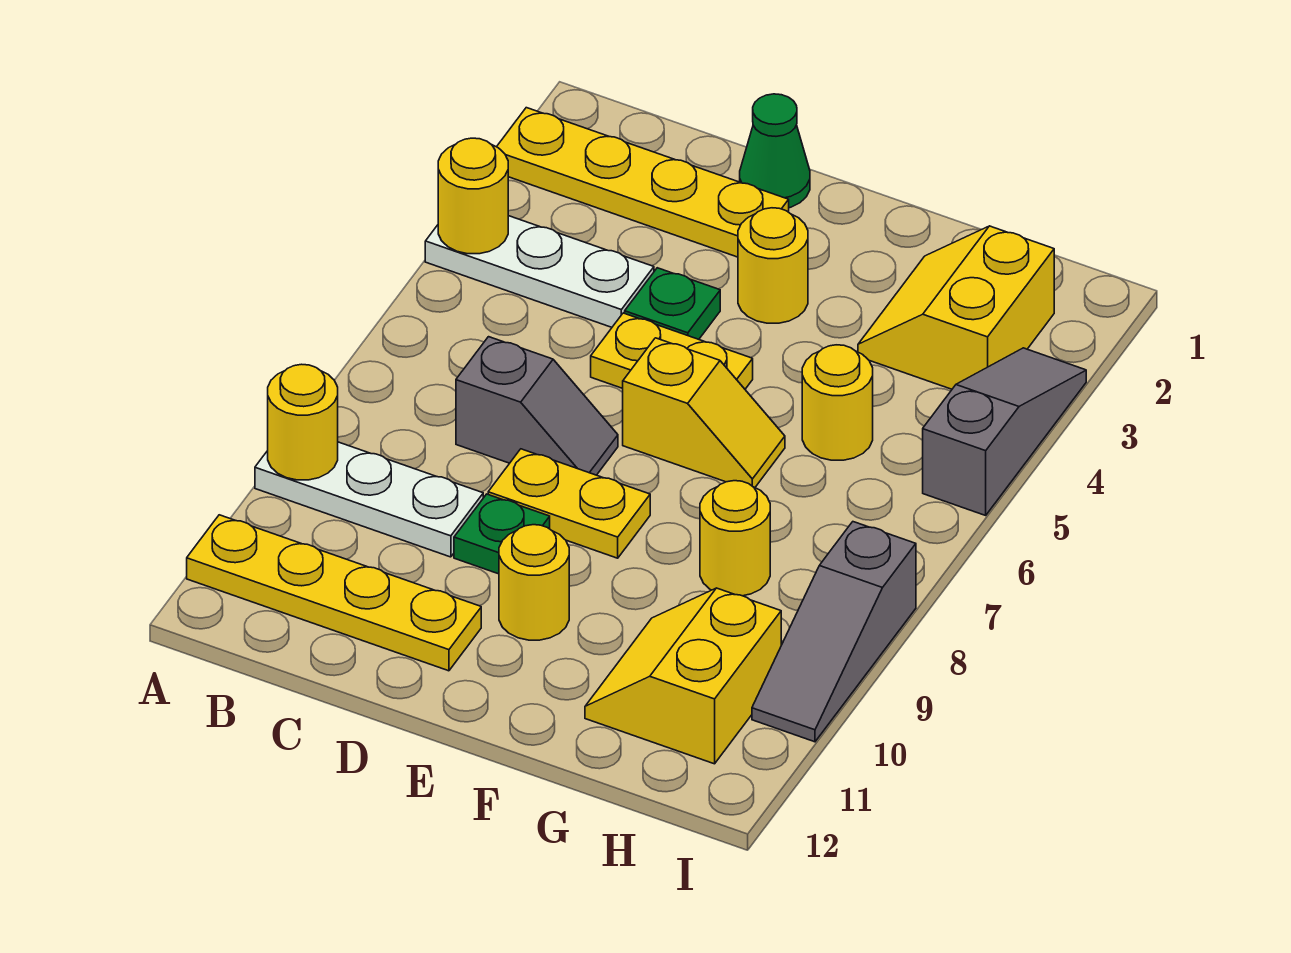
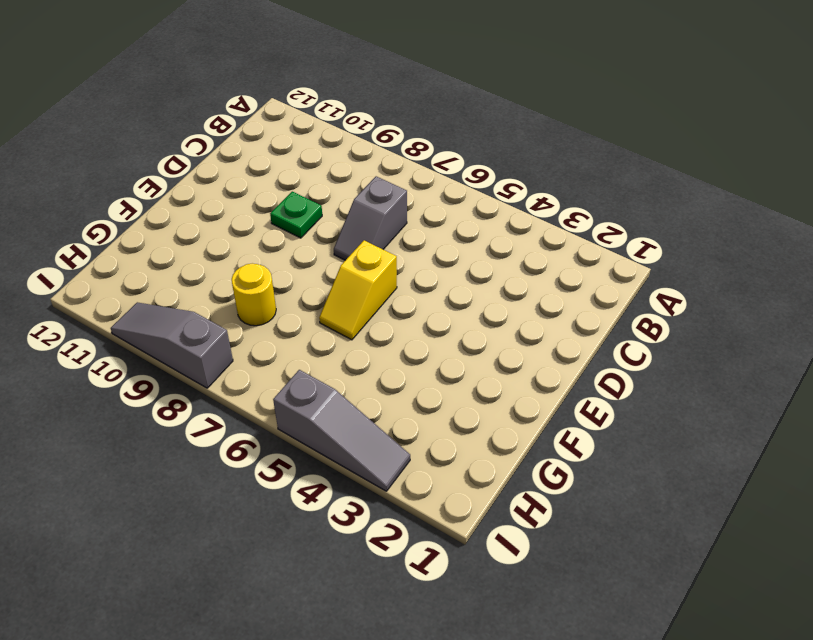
none -> yellow plate A2:D2 level 1
none -> white plate A4:C4 level 1
none -> white plate A9:C9 level 1

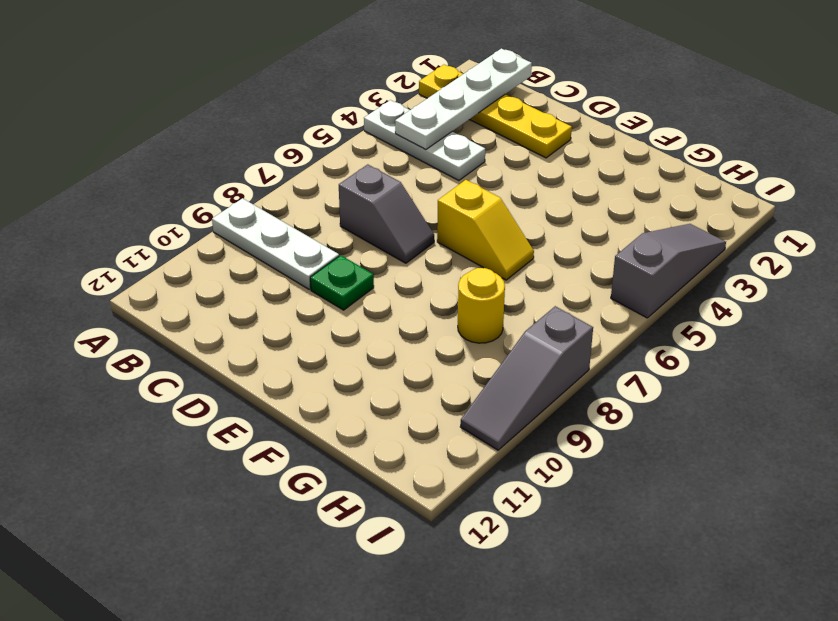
white plate B1:B4 level 2 -> none
none -> yellow plate A11:D11 level 1
none -> green cone D1 level 1
none -> green plate D4 level 1

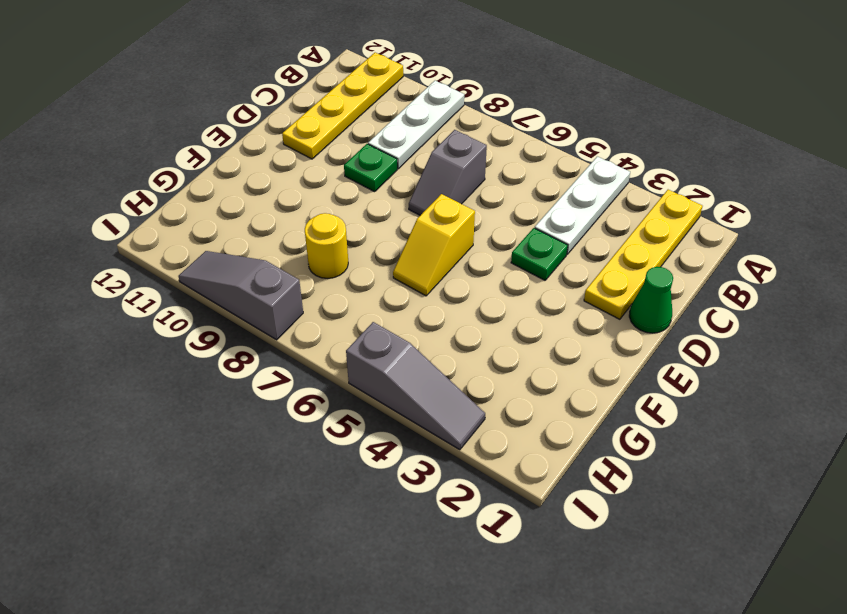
none -> yellow plate D5:E5 level 1
none -> yellow plate D8:E8 level 1
none -> yellow round brick E3 level 1

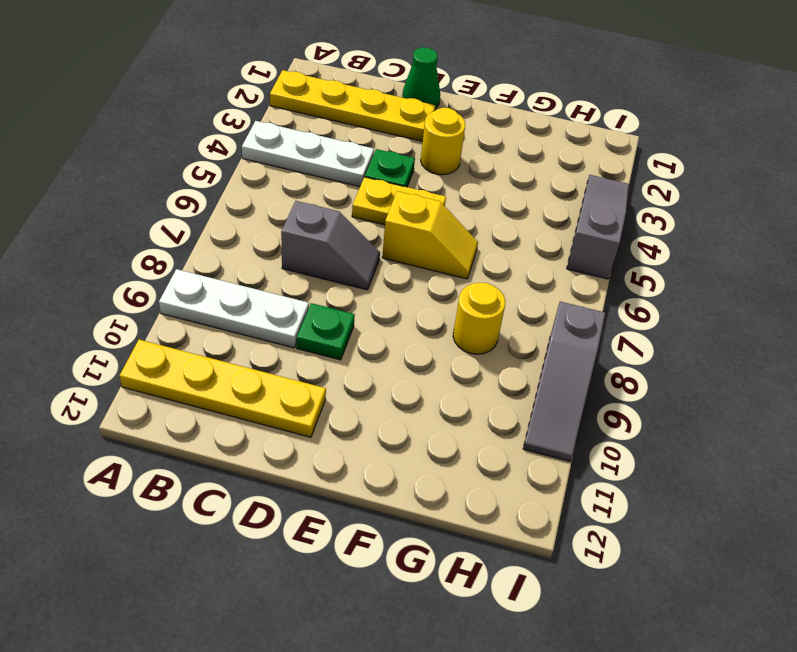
none -> yellow plate D8:E8 level 1
none -> yellow round brick E10 level 1
none -> yellow slope G2:H3 level 1 top H

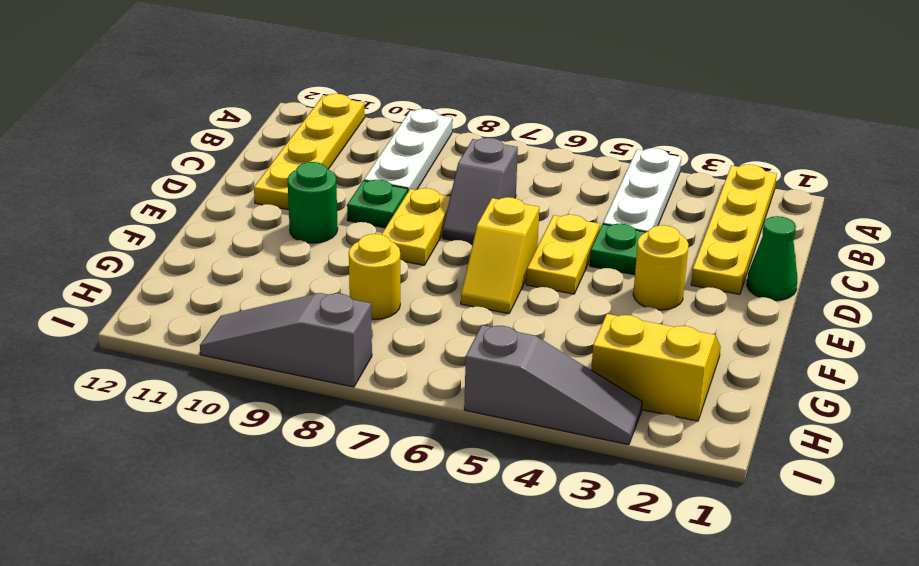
green round brick E10 level 1 -> yellow round brick E10 level 1
none -> yellow round brick G5 level 1
none -> yellow slope G10:H11 level 1 top H
none -> yellow round brick A4 level 2

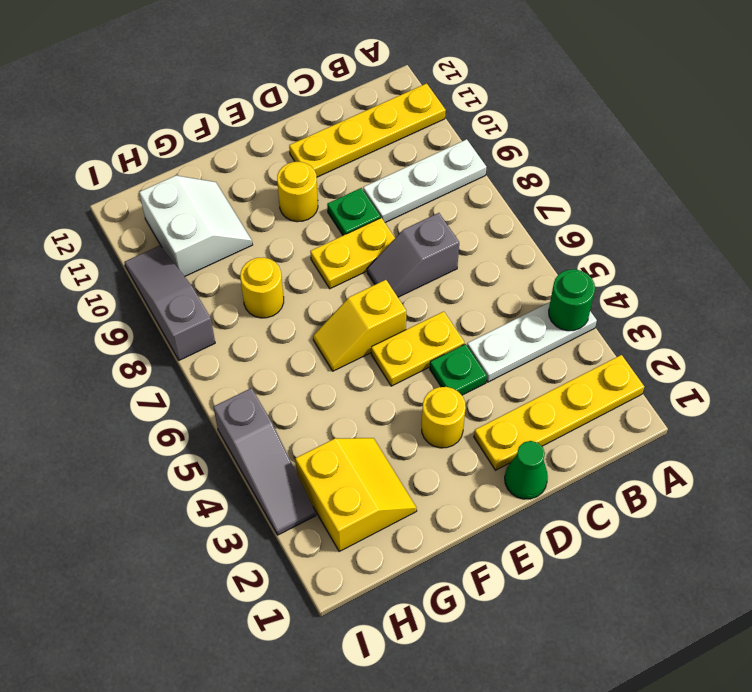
green round brick A4 level 2 -> yellow round brick A4 level 2
white slope G10:H11 level 1 top H -> yellow slope G10:H11 level 1 top H
none -> yellow round brick G5 level 1
none -> yellow round brick A9 level 2

